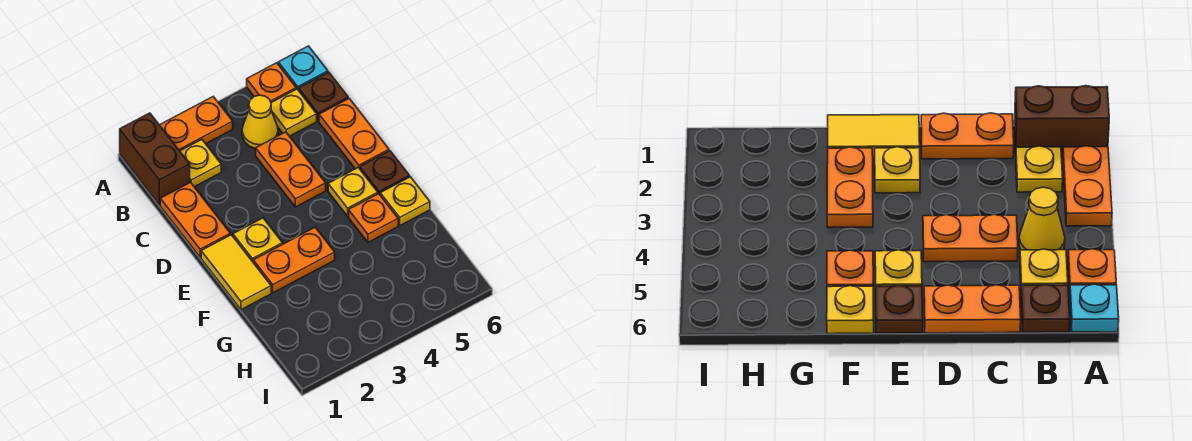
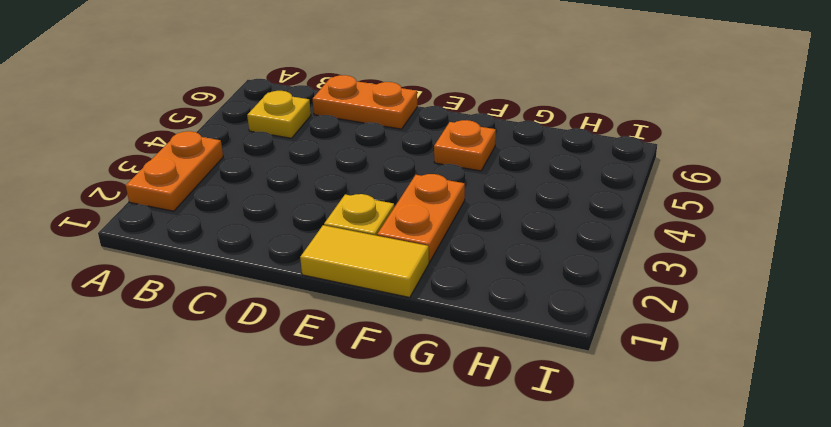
none -> brown brick A1:B1 level 1
none -> orange plate A5 level 1
none -> cyan plate A6 level 1

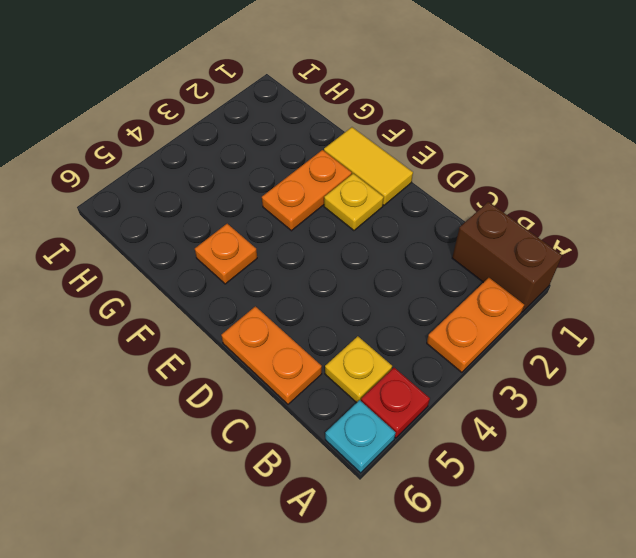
red plate A5 level 1 -> orange plate A5 level 1
none -> yellow plate B2 level 1
none -> yellow cone B4 level 1
none -> brown plate B6 level 1

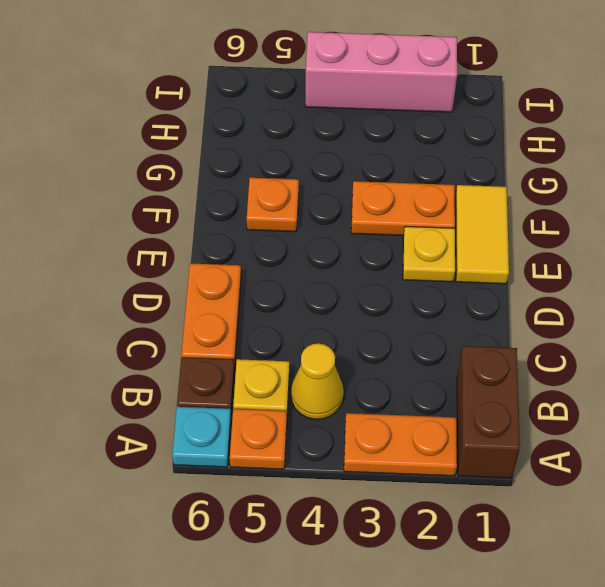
pink brick I2:I4 level 1 -> none
none -> yellow plate B2 level 1
none -> orange plate C1:D1 level 1
none -> orange plate C4:D4 level 1

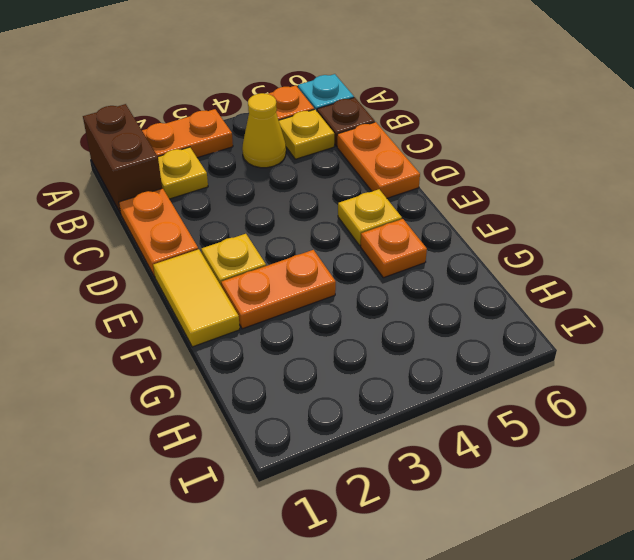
none -> orange plate C4:D4 level 1
none -> brown plate E6 level 1
none -> yellow plate F6 level 1

